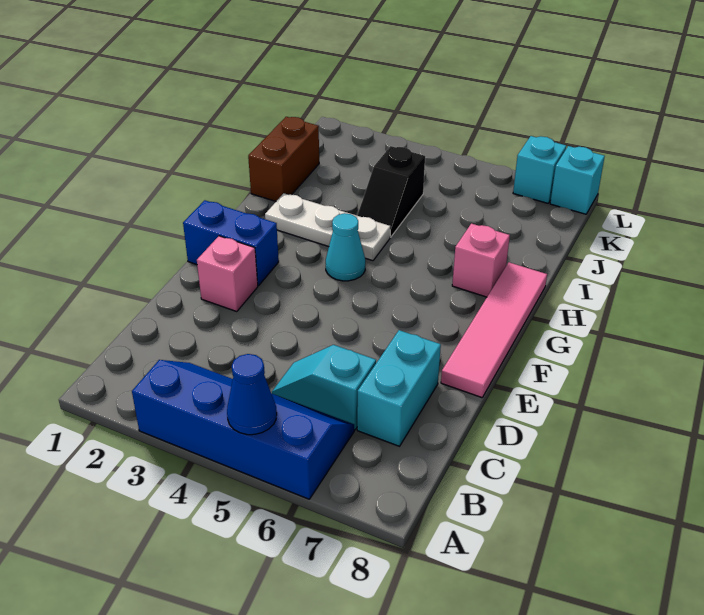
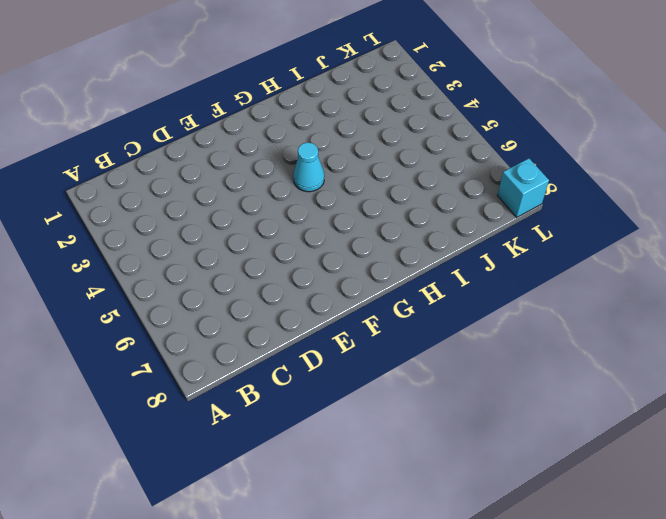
none -> blue slope A3:B6 level 1 top A
none -> cyan slope C5:C6 level 1 top 6
none -> cyan brick C7:D7 level 1

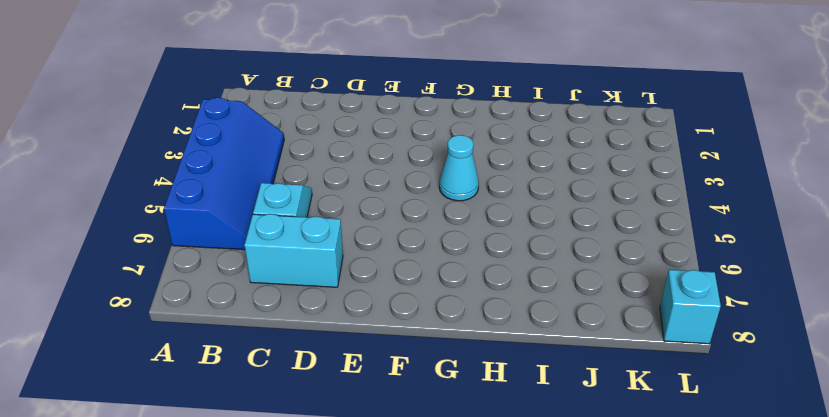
none -> pink brick E2 level 1
none -> pink tile E8:H8 level 1
none -> blue brick F1:F2 level 1

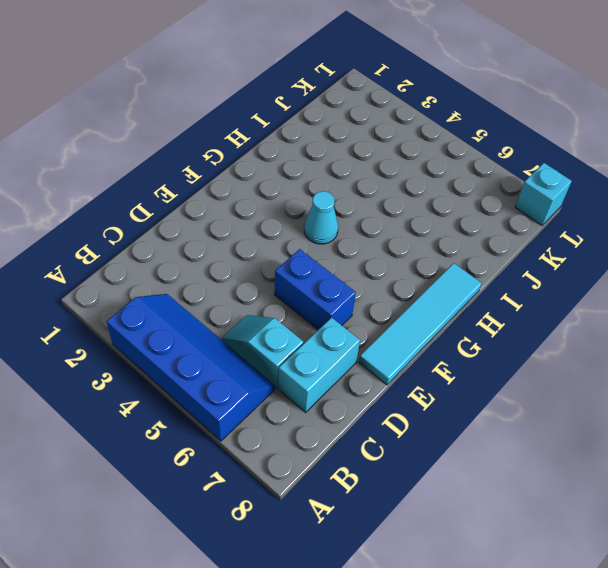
blue brick E5:E6 level 1 -> blue brick F1:F2 level 1
cyan tile E8:H8 level 1 -> pink tile E8:H8 level 1
none -> pink brick E2 level 1
none -> white plate H2:H4 level 1
none -> pink brick H7 level 1

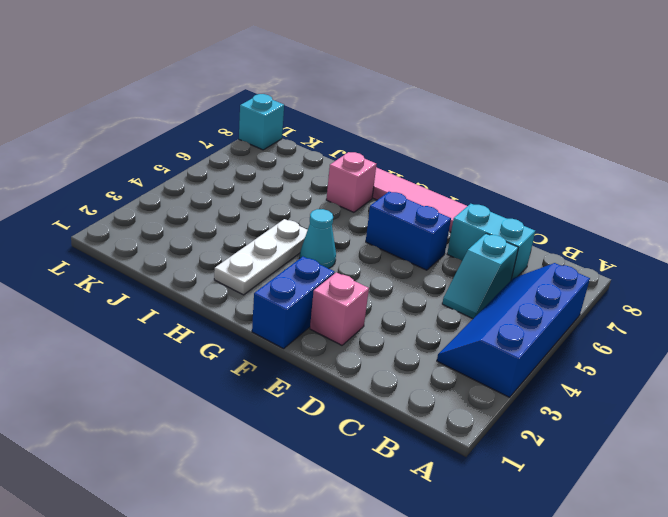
blue brick E6:F6 level 1 -> none
none -> brown brick I1:J1 level 1
none -> black slope I4:J4 level 1 top J
none -> cyan brick L7 level 1

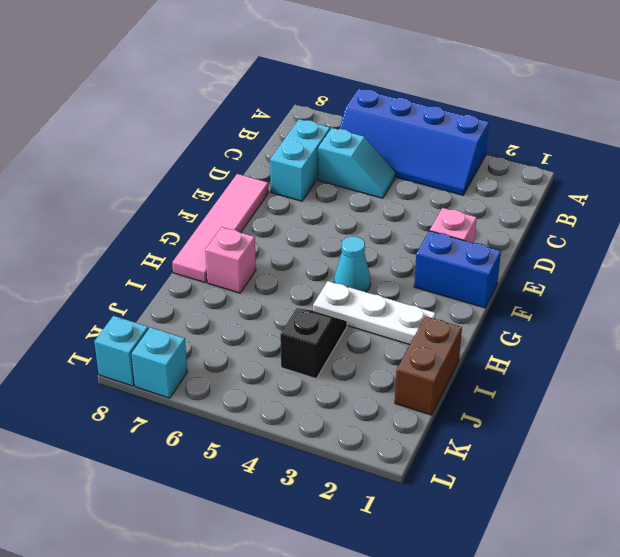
none -> blue cone A5 level 2

